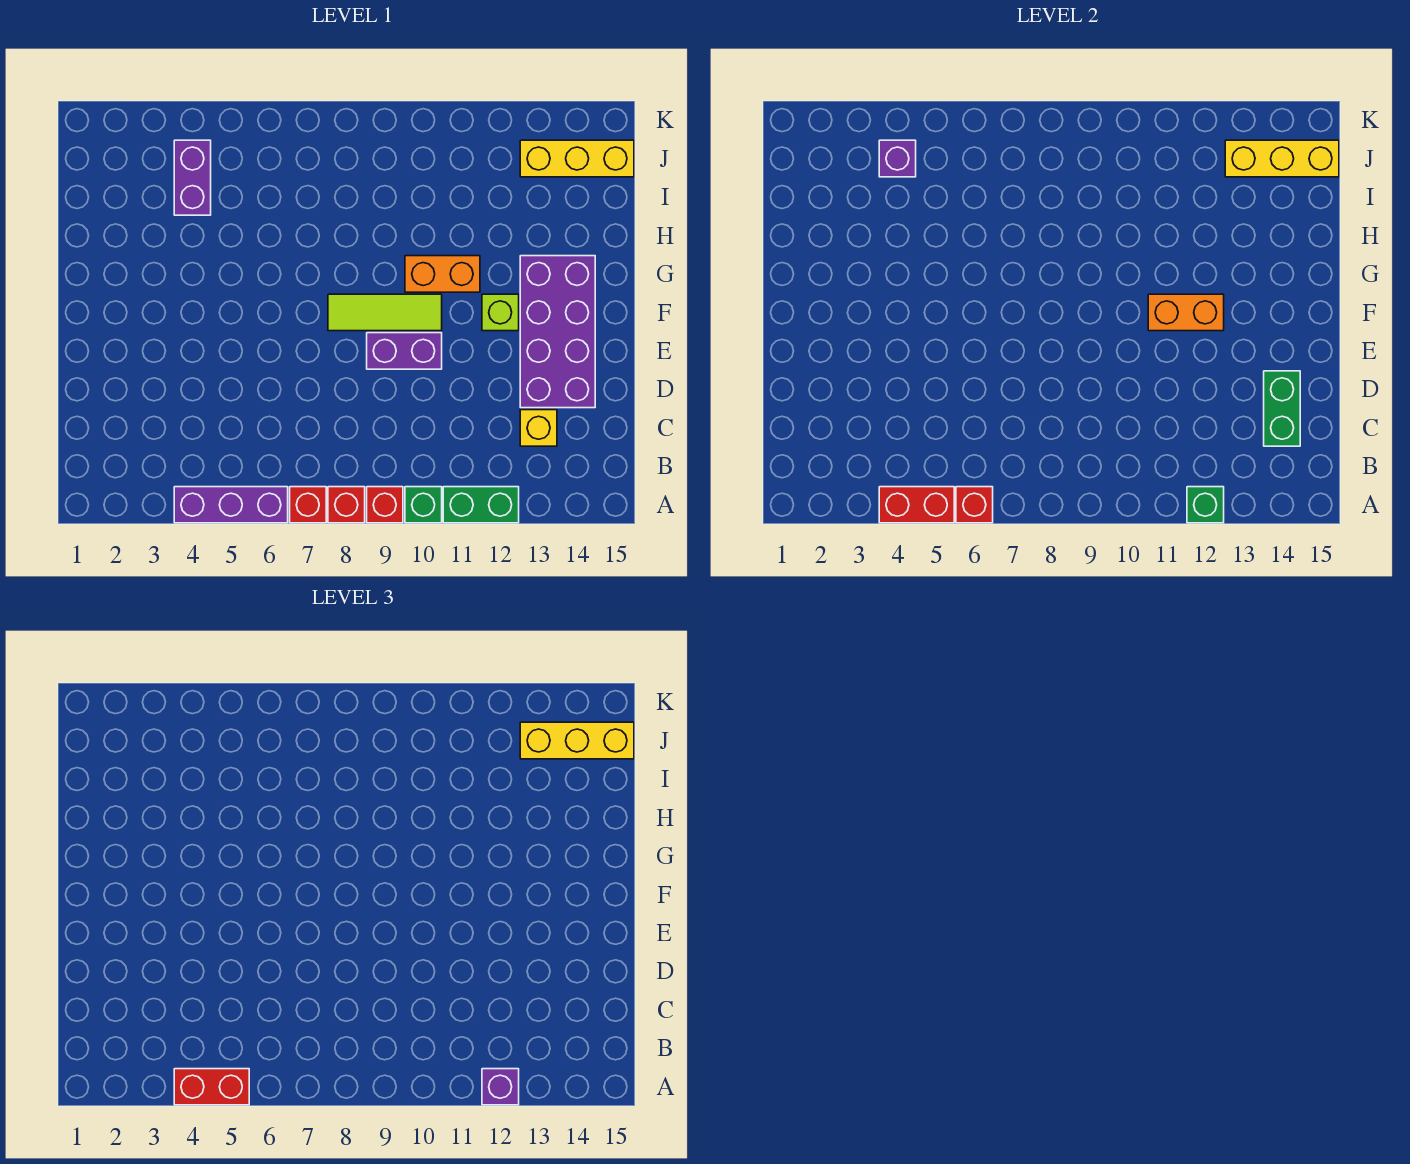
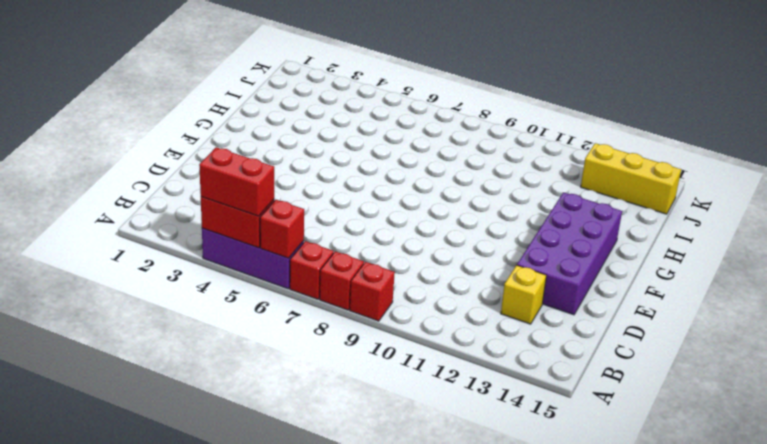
none -> green brick A10 level 1
none -> green brick A11:A12 level 1
none -> purple brick E9:E10 level 1

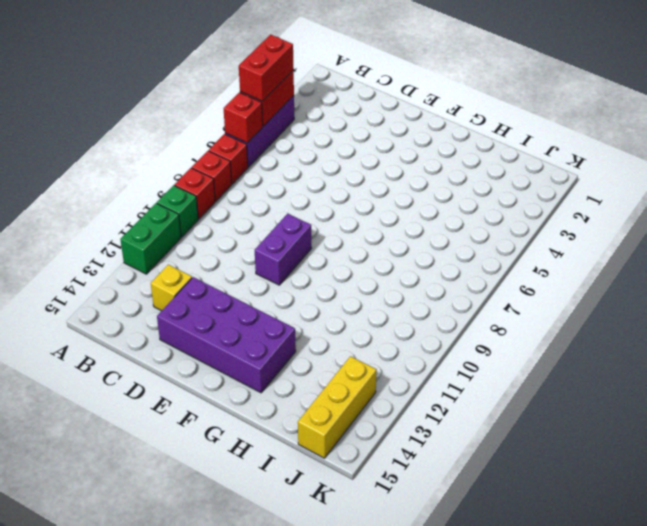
none -> lime tile F8:F10 level 1
none -> lime brick F12 level 1
none -> orange brick G10:G11 level 1

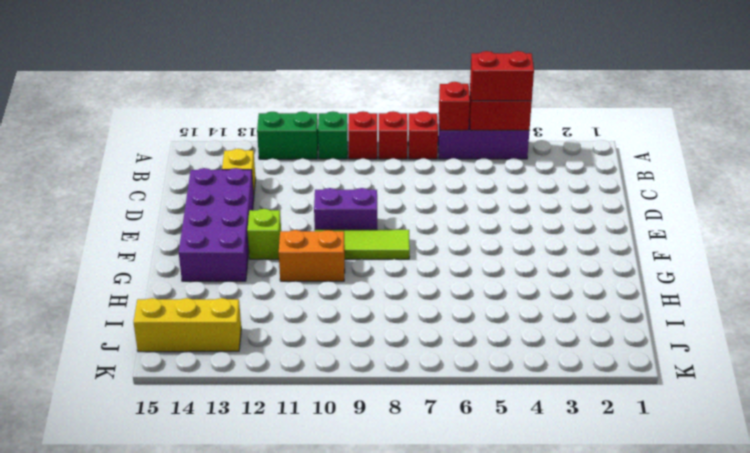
none -> purple brick I4:J4 level 1
none -> green brick A12 level 2
none -> green brick C14:D14 level 2

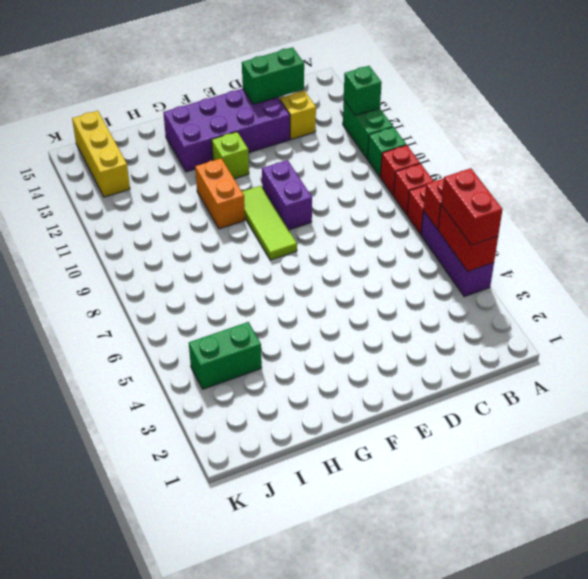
green brick I4:J4 level 1 -> purple brick I4:J4 level 1
none -> orange brick F11:F12 level 2
none -> purple brick J4 level 2
none -> yellow brick J13:J15 level 2

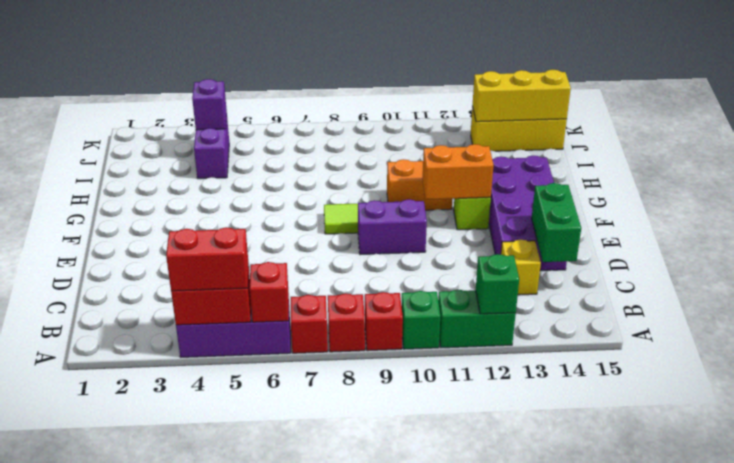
none -> purple brick A12 level 3
none -> yellow brick J13:J15 level 3

